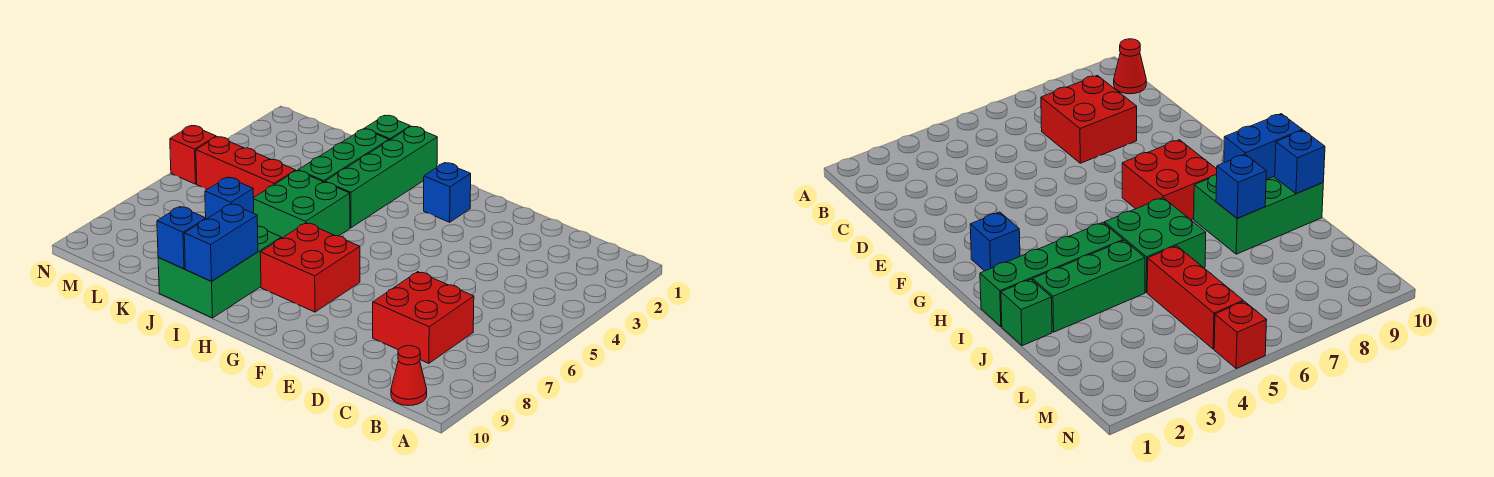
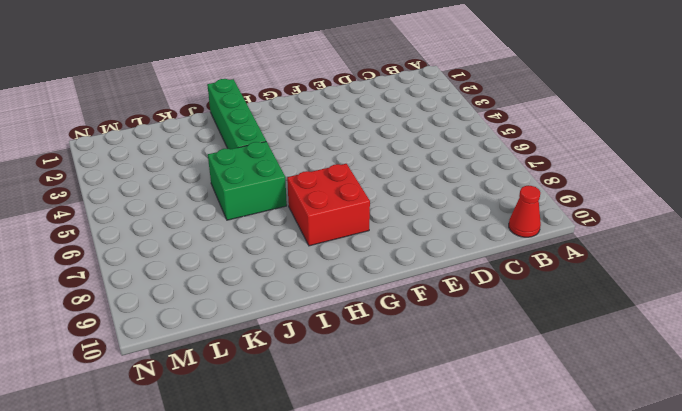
none -> red brick C7:D8 level 1
none -> blue brick G2 level 1
none -> green brick I8:J10 level 1

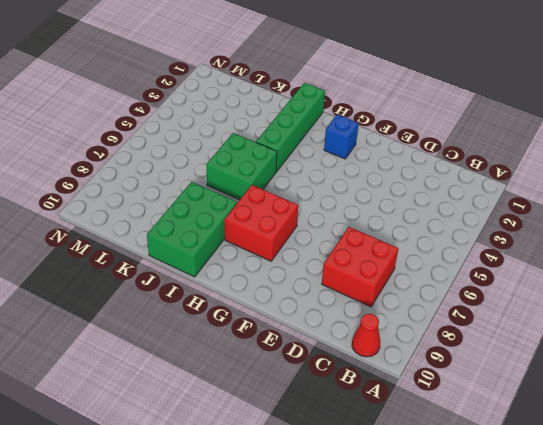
none -> green brick J1 level 1
none -> green brick J2:J4 level 1
none -> red brick K5:M5 level 1

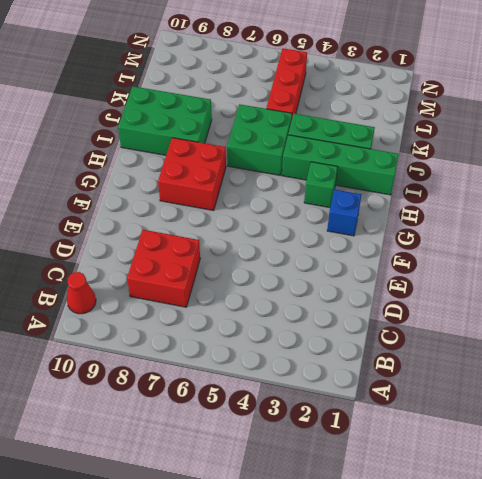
green brick H3 level 1 -> green brick J1 level 1
none -> red brick N5 level 1
none -> blue brick I9:I10 level 2
none -> blue brick J8 level 2

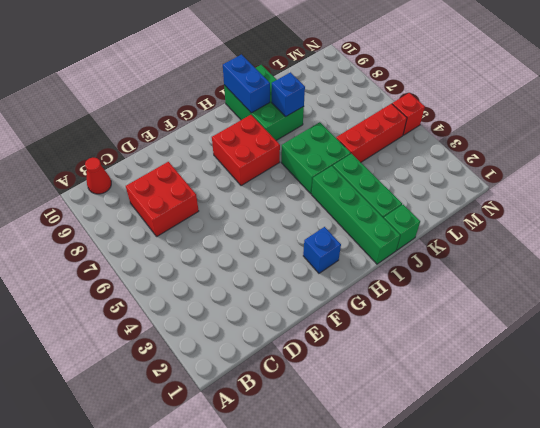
none -> blue brick J10 level 2

